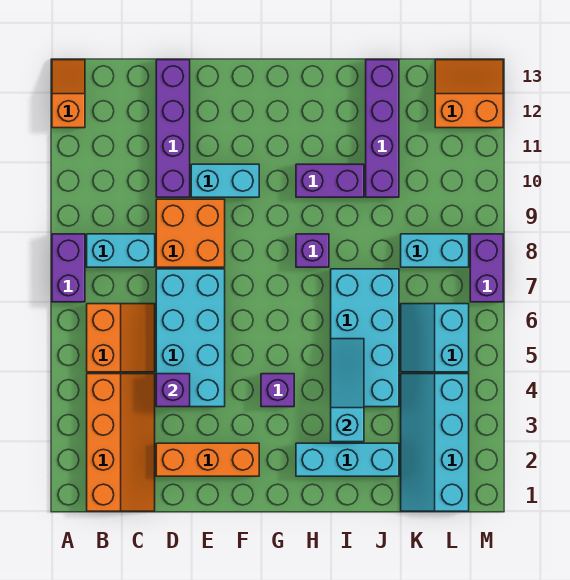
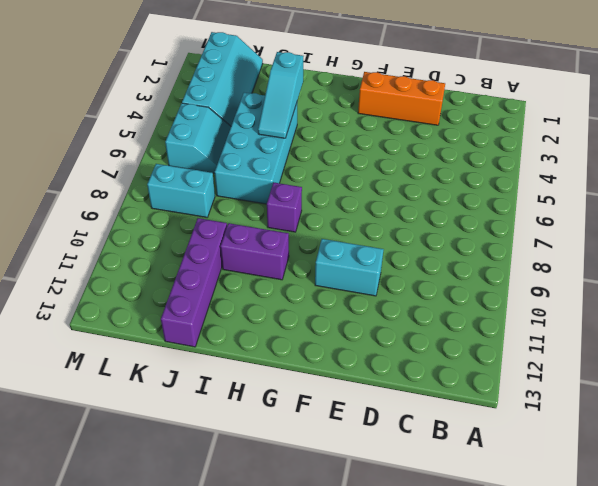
none -> purple brick A7:A8 level 1
none -> orange slope A12:A13 level 1 top 12
none -> orange slope B1:C4 level 1 top B

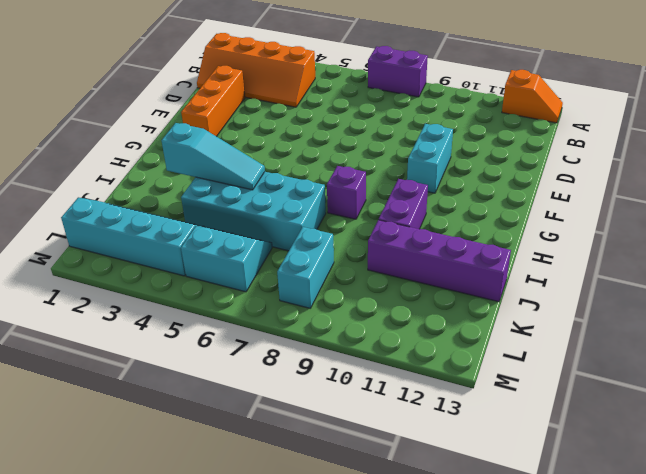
none -> orange slope B5:C6 level 1 top B
none -> cyan brick B8:C8 level 1
none -> cyan brick D4:E7 level 1

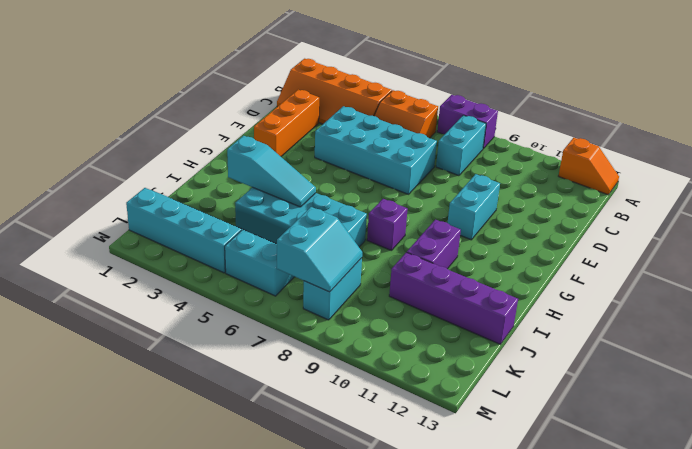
cyan slope K7:L8 level 2 top 7 -> none
none -> orange brick D8:E9 level 1
none -> purple brick D10:D13 level 1
none -> purple brick G4 level 1

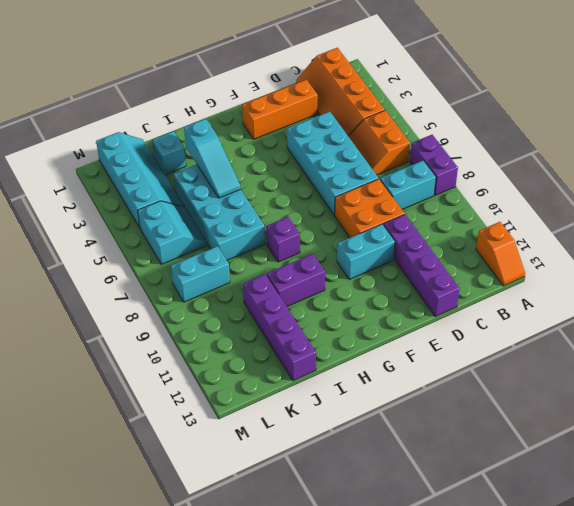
cyan brick J2 level 1 -> cyan brick H2:J2 level 1
none -> purple brick G4 level 1
none -> orange slope L12:M13 level 1 top 12
none -> purple brick M7:M8 level 1

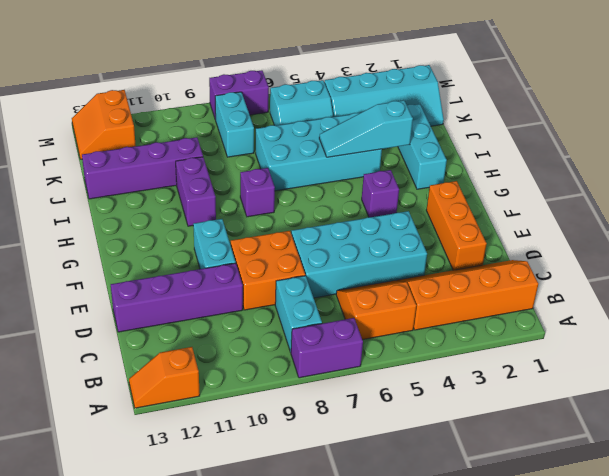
none -> purple brick D4 level 2

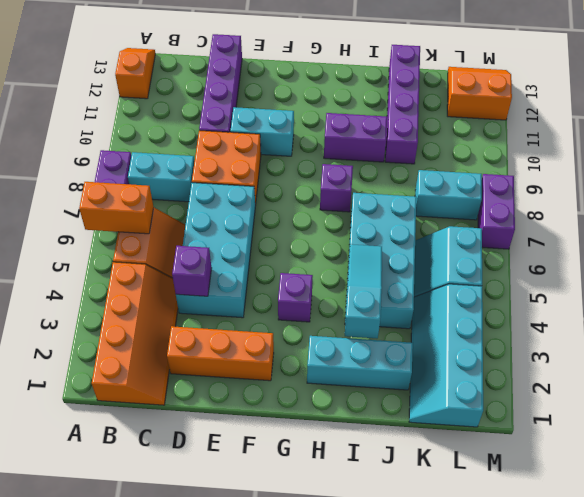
orange brick A6:B6 level 2 -> none

